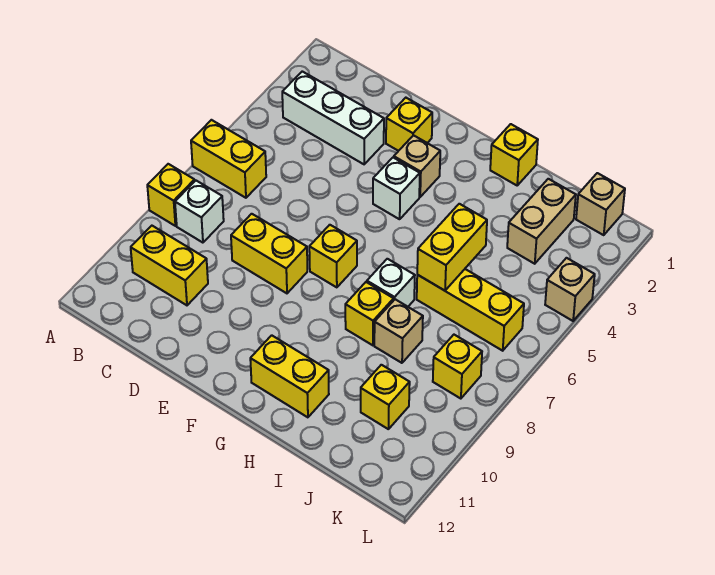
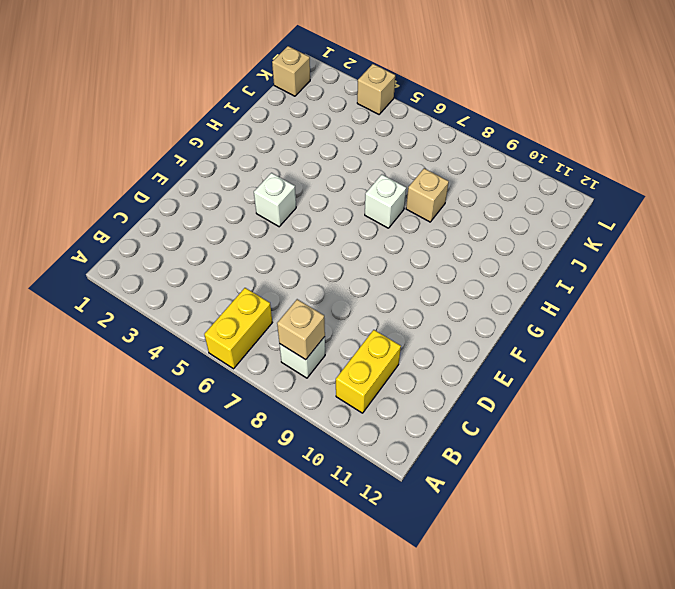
tan brick B8 level 2 -> tan brick F3 level 1
none -> yellow brick A8 level 1
none -> white brick B3:D3 level 1
none -> yellow brick D8:E8 level 1

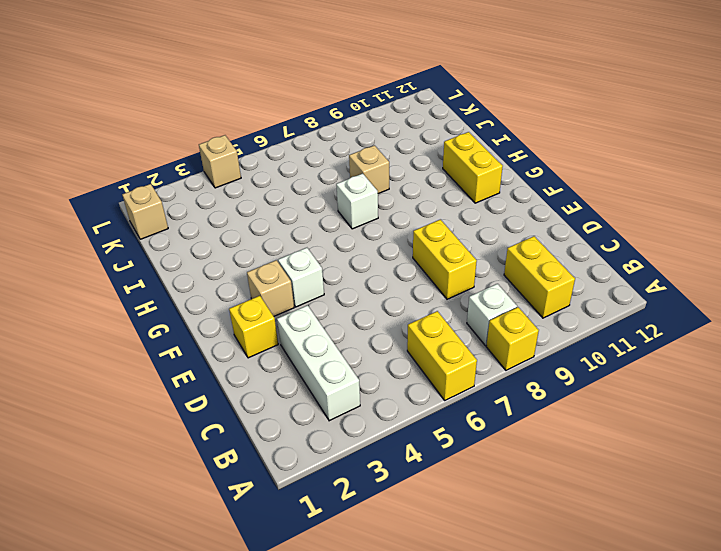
none -> yellow brick F7 level 1
none -> yellow brick H1 level 1
none -> yellow brick H8 level 1

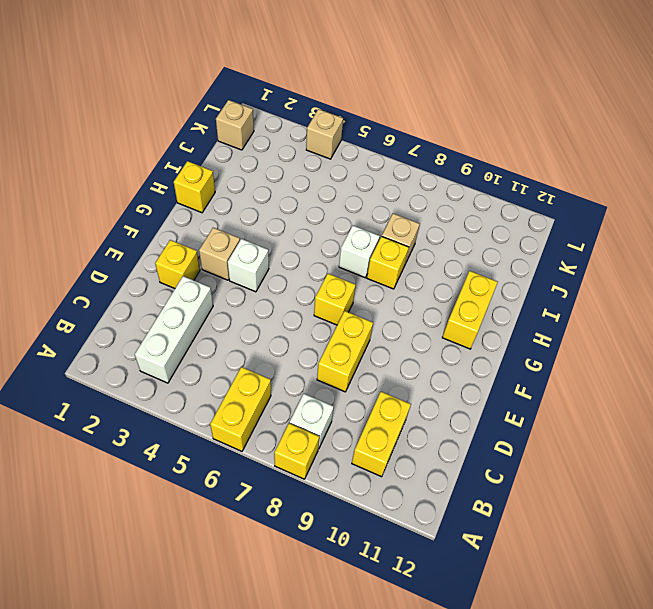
none -> yellow brick I6:K6 level 1
none -> tan brick J2:J3 level 1
none -> yellow brick J10 level 1

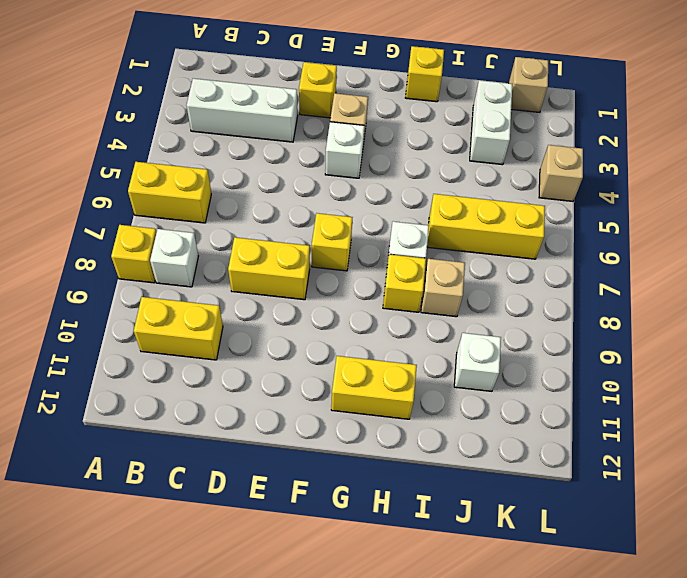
white brick J2:J3 level 1 -> tan brick J2:J3 level 1
white brick J10 level 1 -> yellow brick J10 level 1
none -> yellow brick K8 level 1
none -> yellow brick I5:I6 level 2

